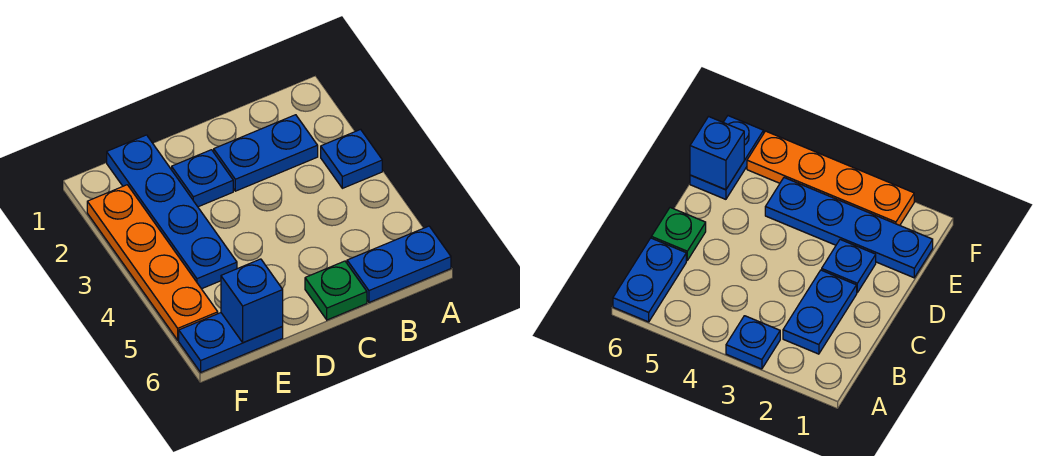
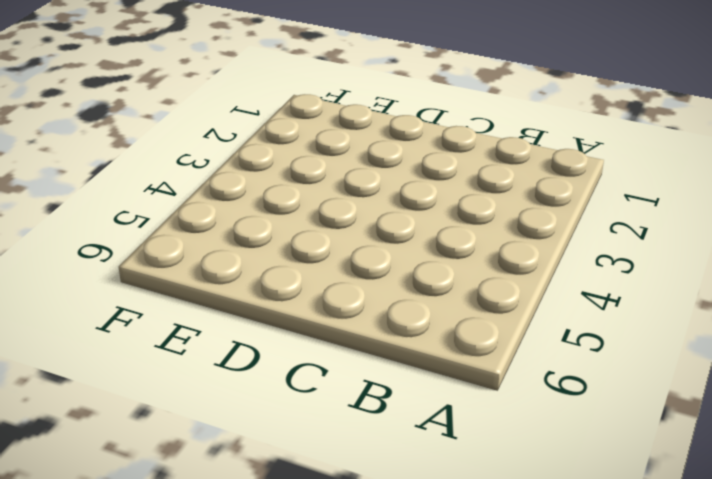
none -> blue plate A3 level 1
none -> blue plate A6:B6 level 1

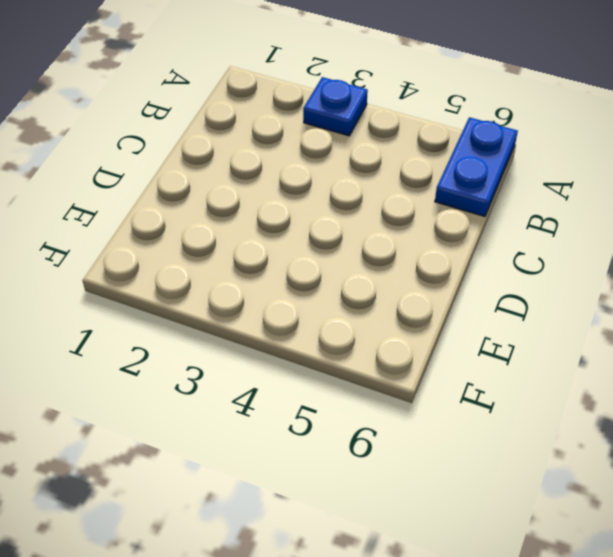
none -> blue plate B2:C2 level 1
none -> green plate C6 level 1

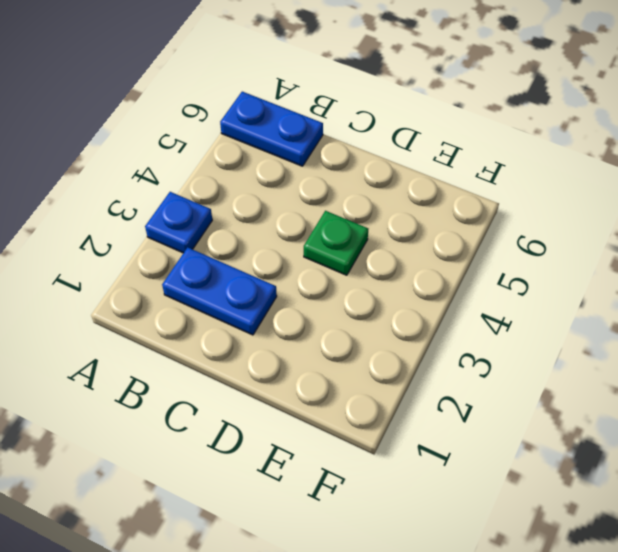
green plate D4 level 1 -> green plate C6 level 1
none -> blue plate D2 level 1
none -> blue plate E1:E4 level 1

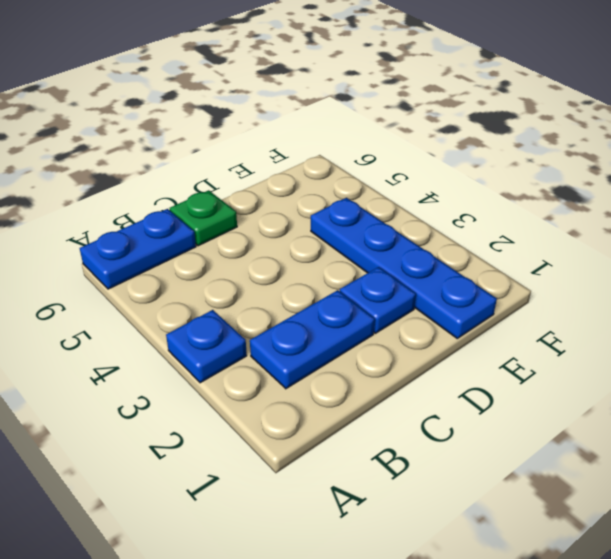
none -> blue plate E6:F6 level 1
none -> orange plate F2:F5 level 1

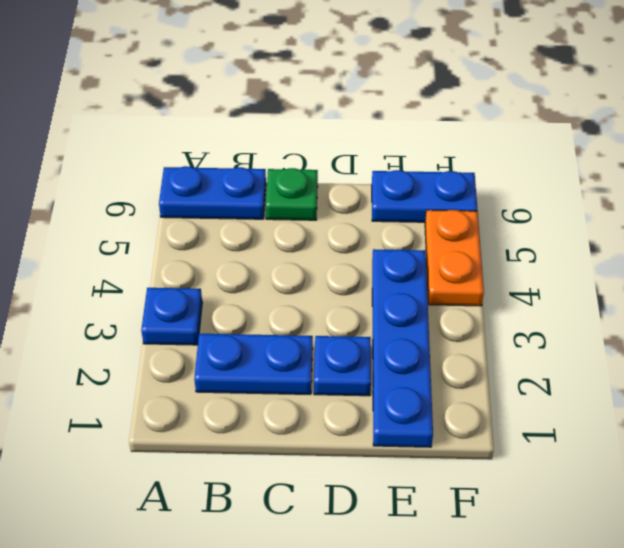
orange plate F4:F5 level 1 -> orange plate F2:F5 level 1
none -> blue brick E6 level 2

